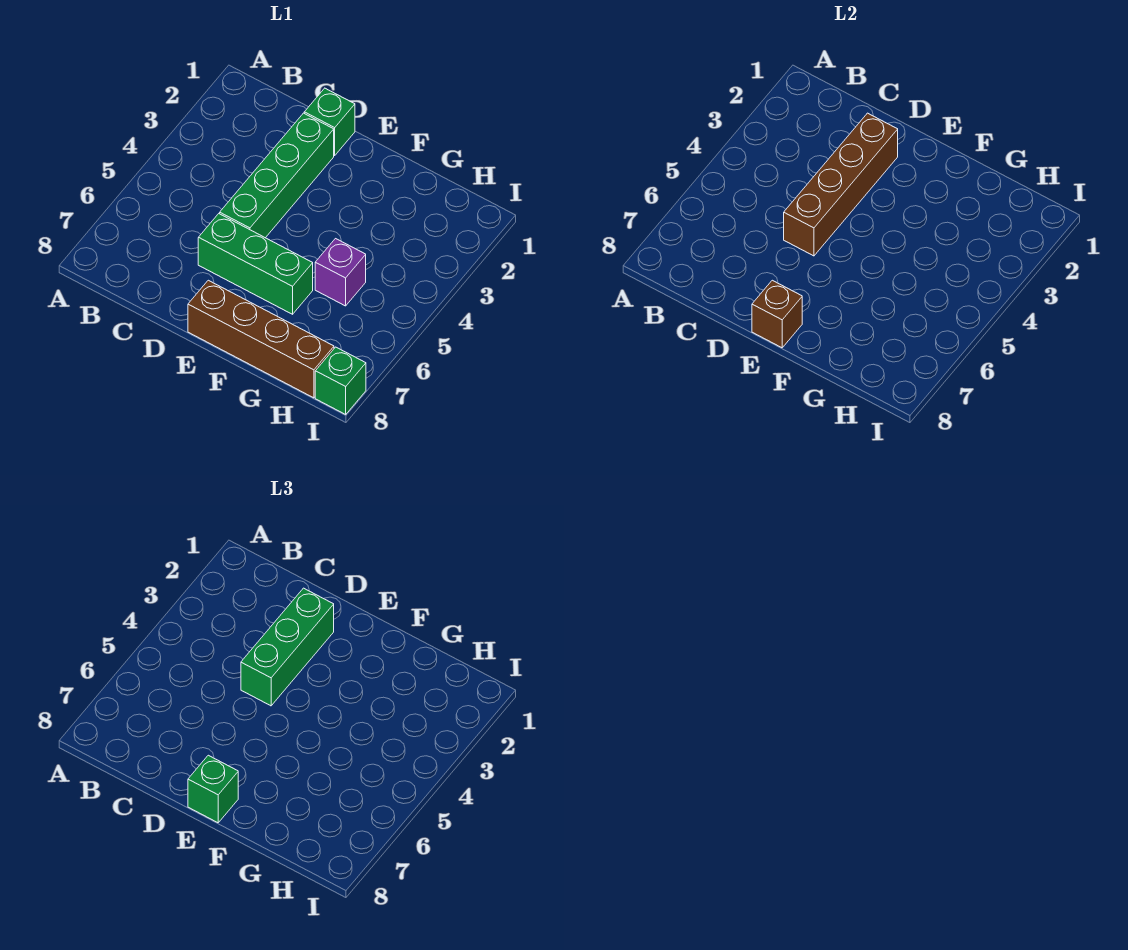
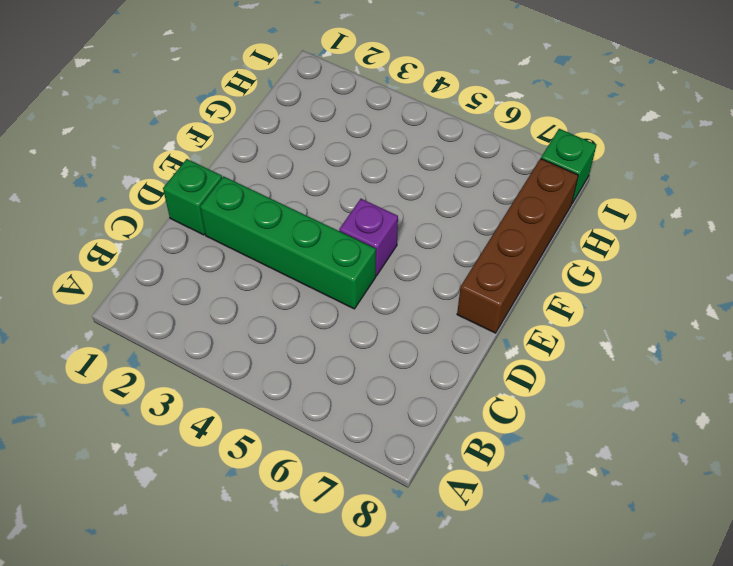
purple brick E5 level 1 -> purple brick G5 level 1
none -> green brick D6:F6 level 1
none -> brown brick D2:D5 level 2

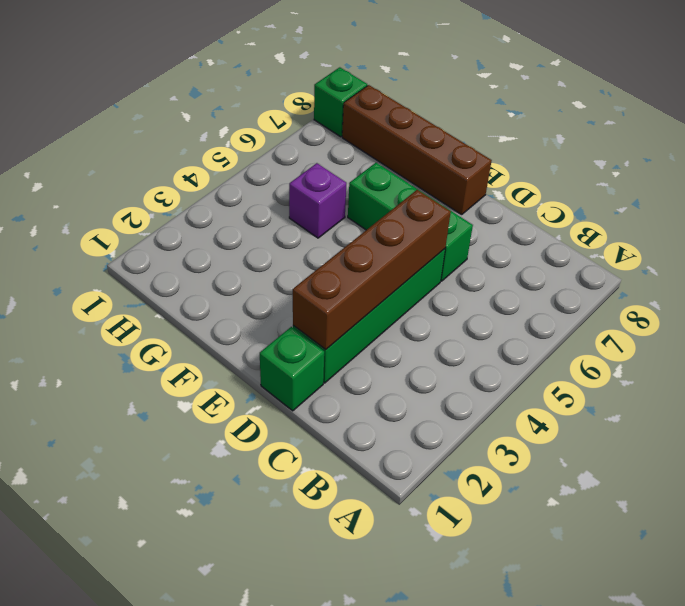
none -> brown brick E8 level 2
none -> green brick D2:D4 level 3

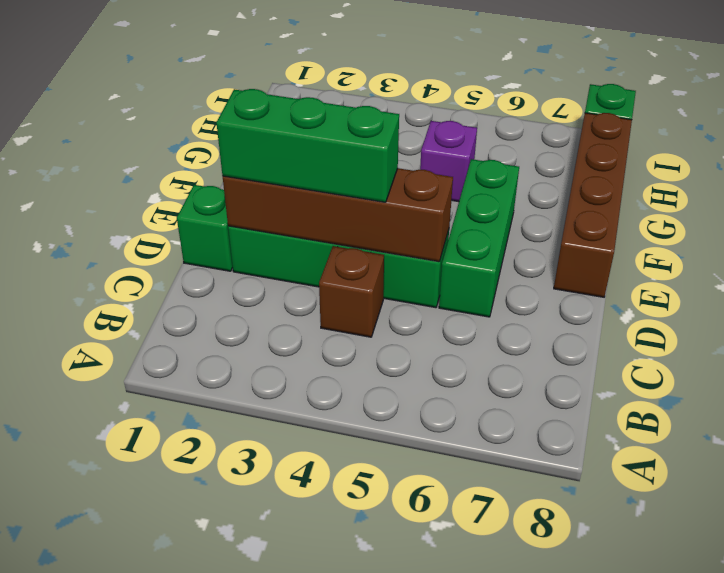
brown brick C4 level 1 -> brown brick E8 level 2
none -> green brick E8 level 3

